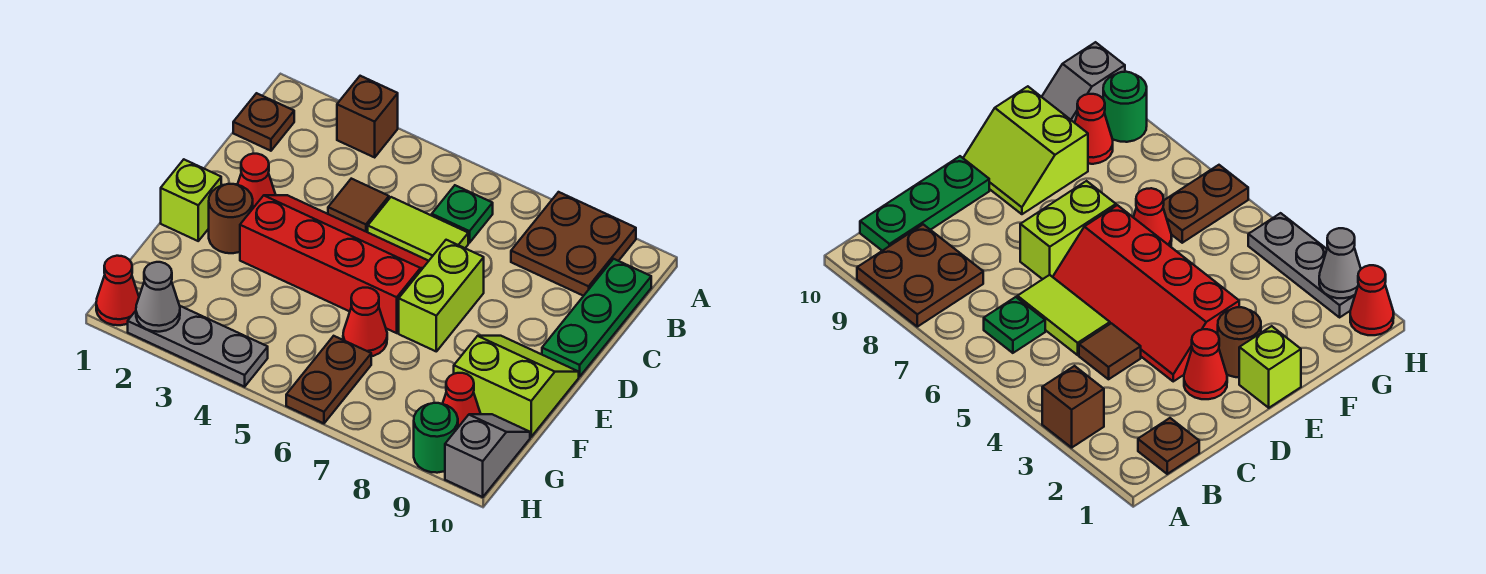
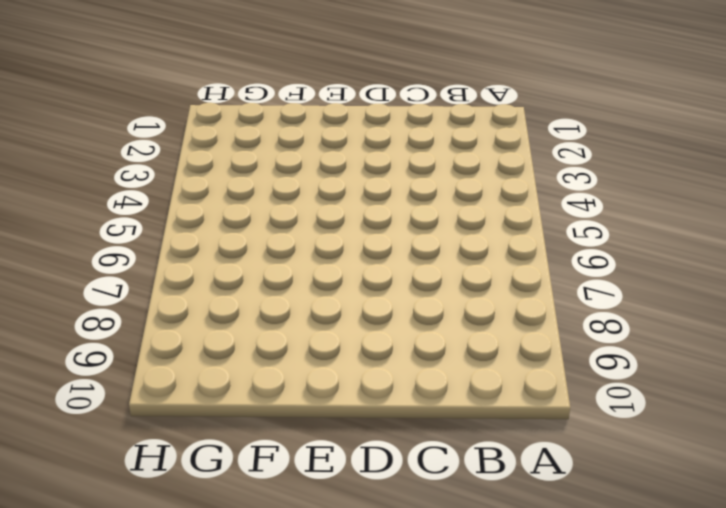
none -> brown brick A3 level 1
none -> brown plate A8:B9 level 1
none -> brown plate B1 level 1

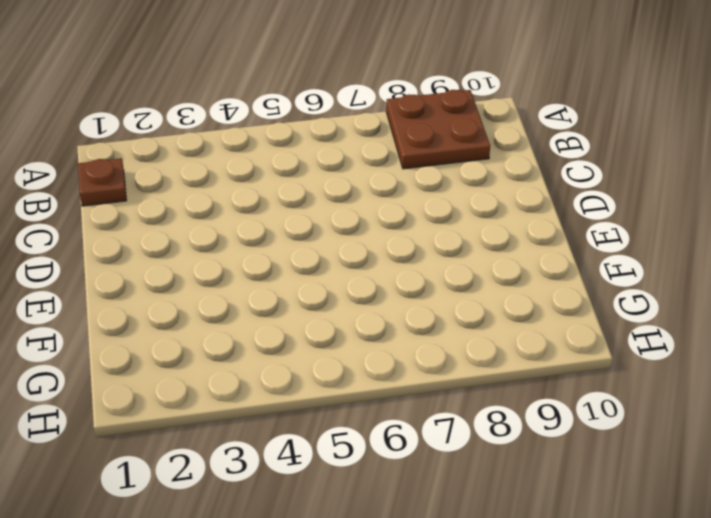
none -> brown brick A3 level 1
none -> green plate B6 level 1
none -> green plate B10:D10 level 1

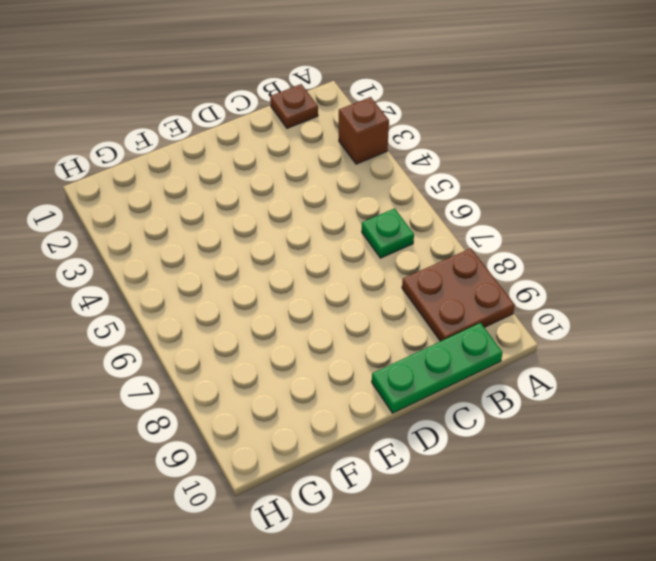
none -> brown tile C4 level 1
none -> lime tile C5:C6 level 1
none -> red cone D2 level 1

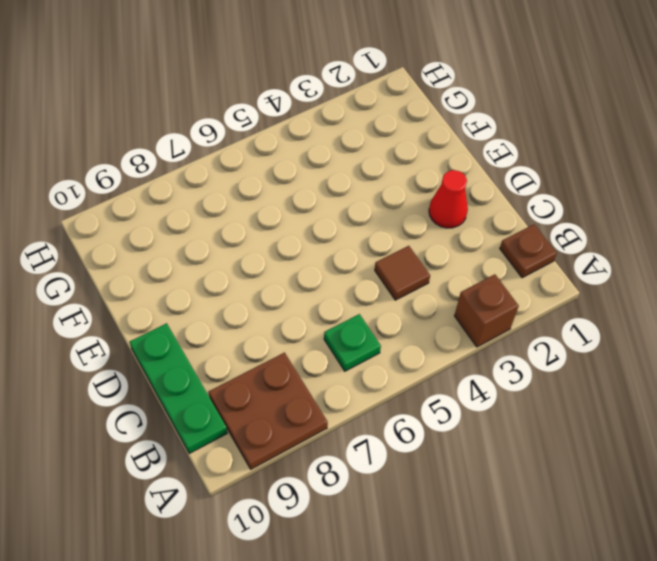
none -> lime tile C5:C6 level 1
none -> red slope D3:E6 level 1 top E
none -> lime brick D7:E7 level 1

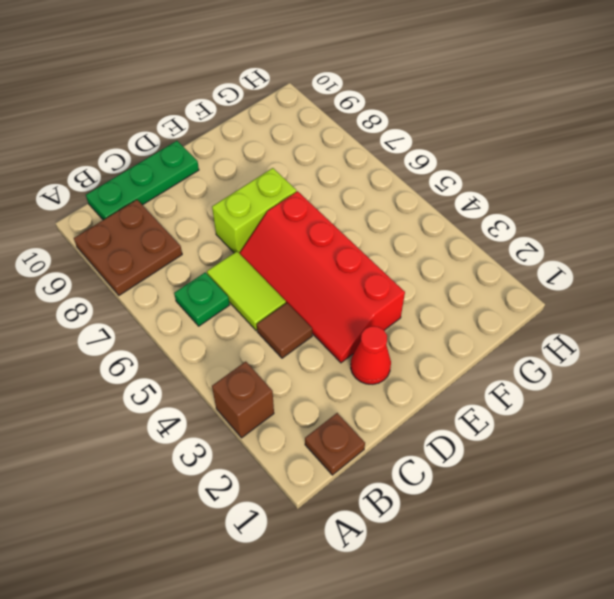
none -> lime brick E1 level 1
none -> brown round brick E2 level 1
none -> lime slope E9:F10 level 1 top F

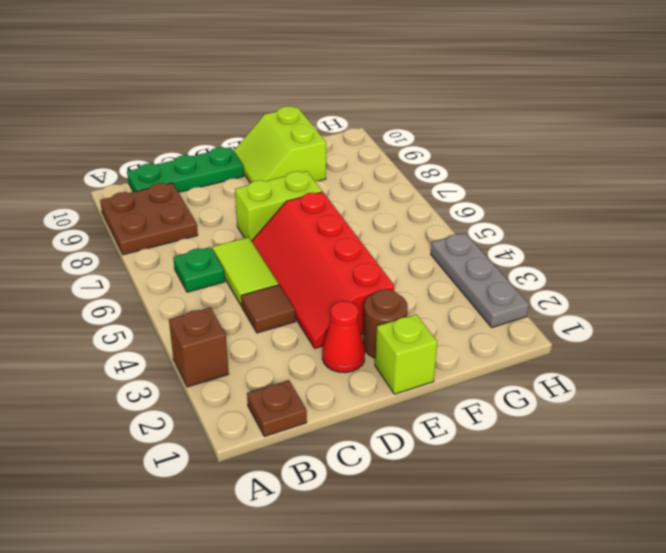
none -> red cone F6 level 1
none -> brown plate G6:H6 level 1
none -> red cone G9 level 1

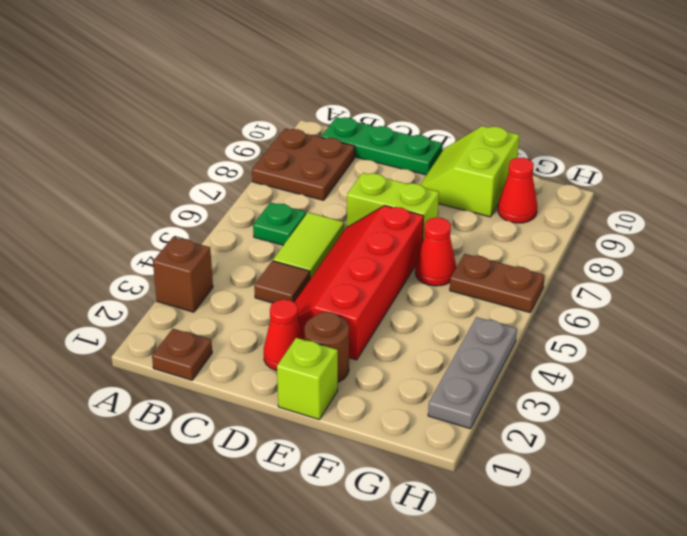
none -> grey slope G10:H10 level 1 top H
none -> red cone H1 level 1
none -> green round brick H9 level 1

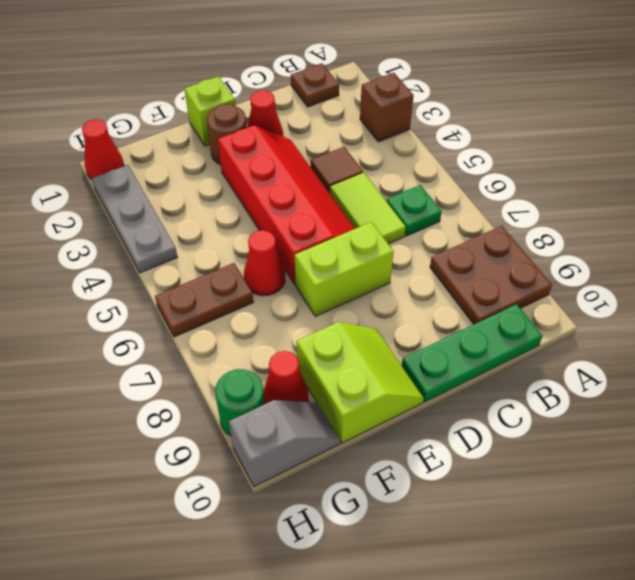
none -> grey cone H2 level 2

